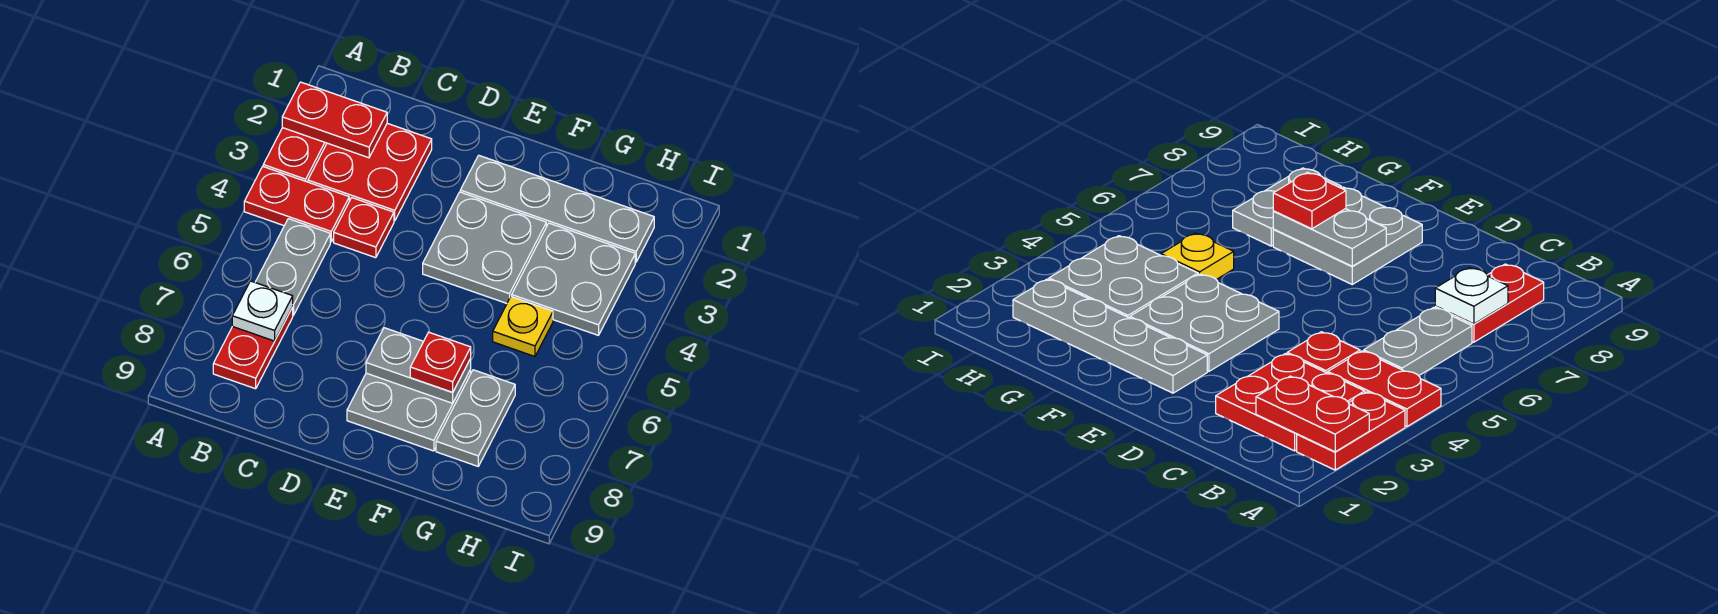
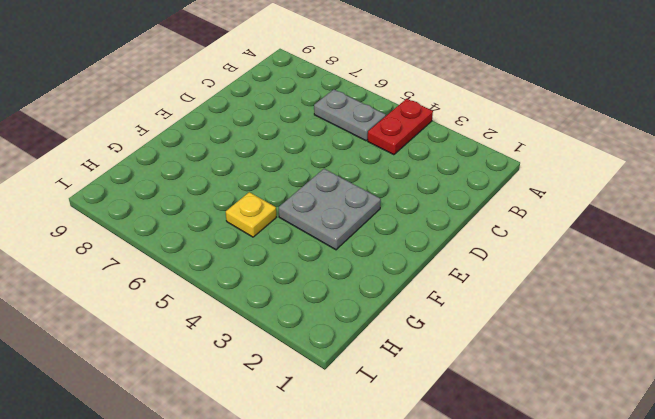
none -> red plate A2:A3 level 1
none -> red plate B2:C3 level 1
none -> red plate B7:B8 level 1

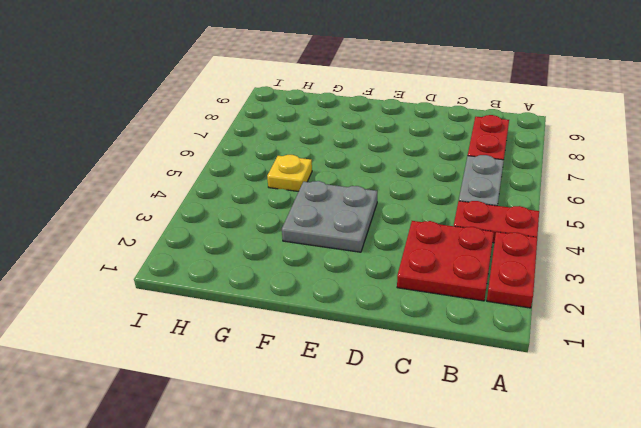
none -> red plate C4 level 1
none -> grey plate E2:H2 level 1
none -> grey plate E7:F8 level 1

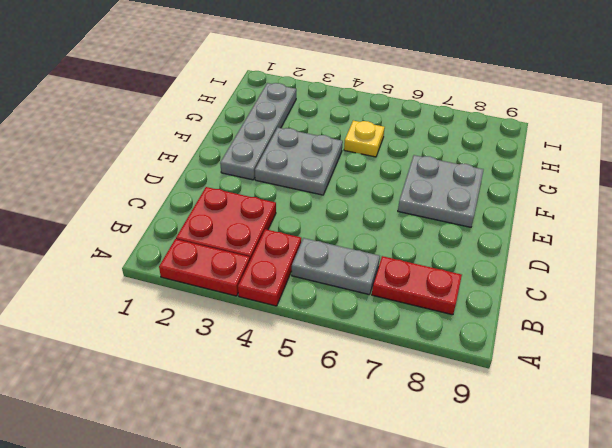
none -> red plate C4 level 1
none -> grey plate G3:H4 level 1
none -> grey plate G7:G8 level 1

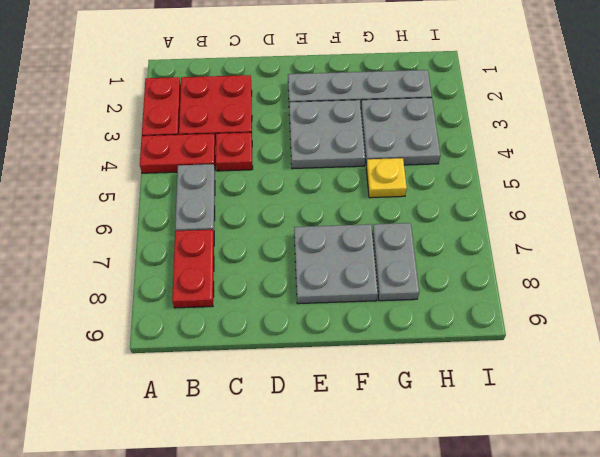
none -> red plate A2:B2 level 2
none -> white plate B7 level 2
none -> grey plate E7:F7 level 2

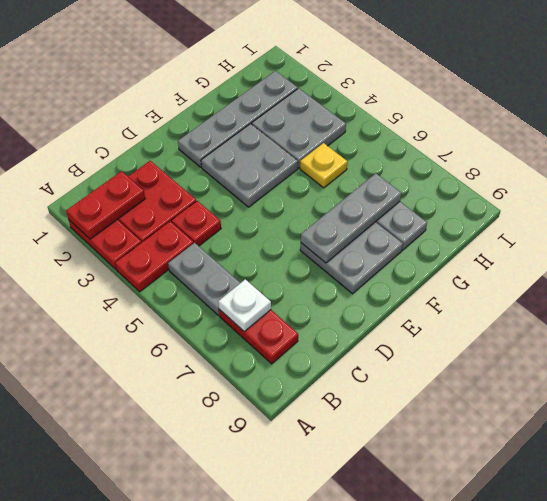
grey plate E7:G7 level 2 -> grey plate E7:F7 level 2
none -> red plate F7 level 3

